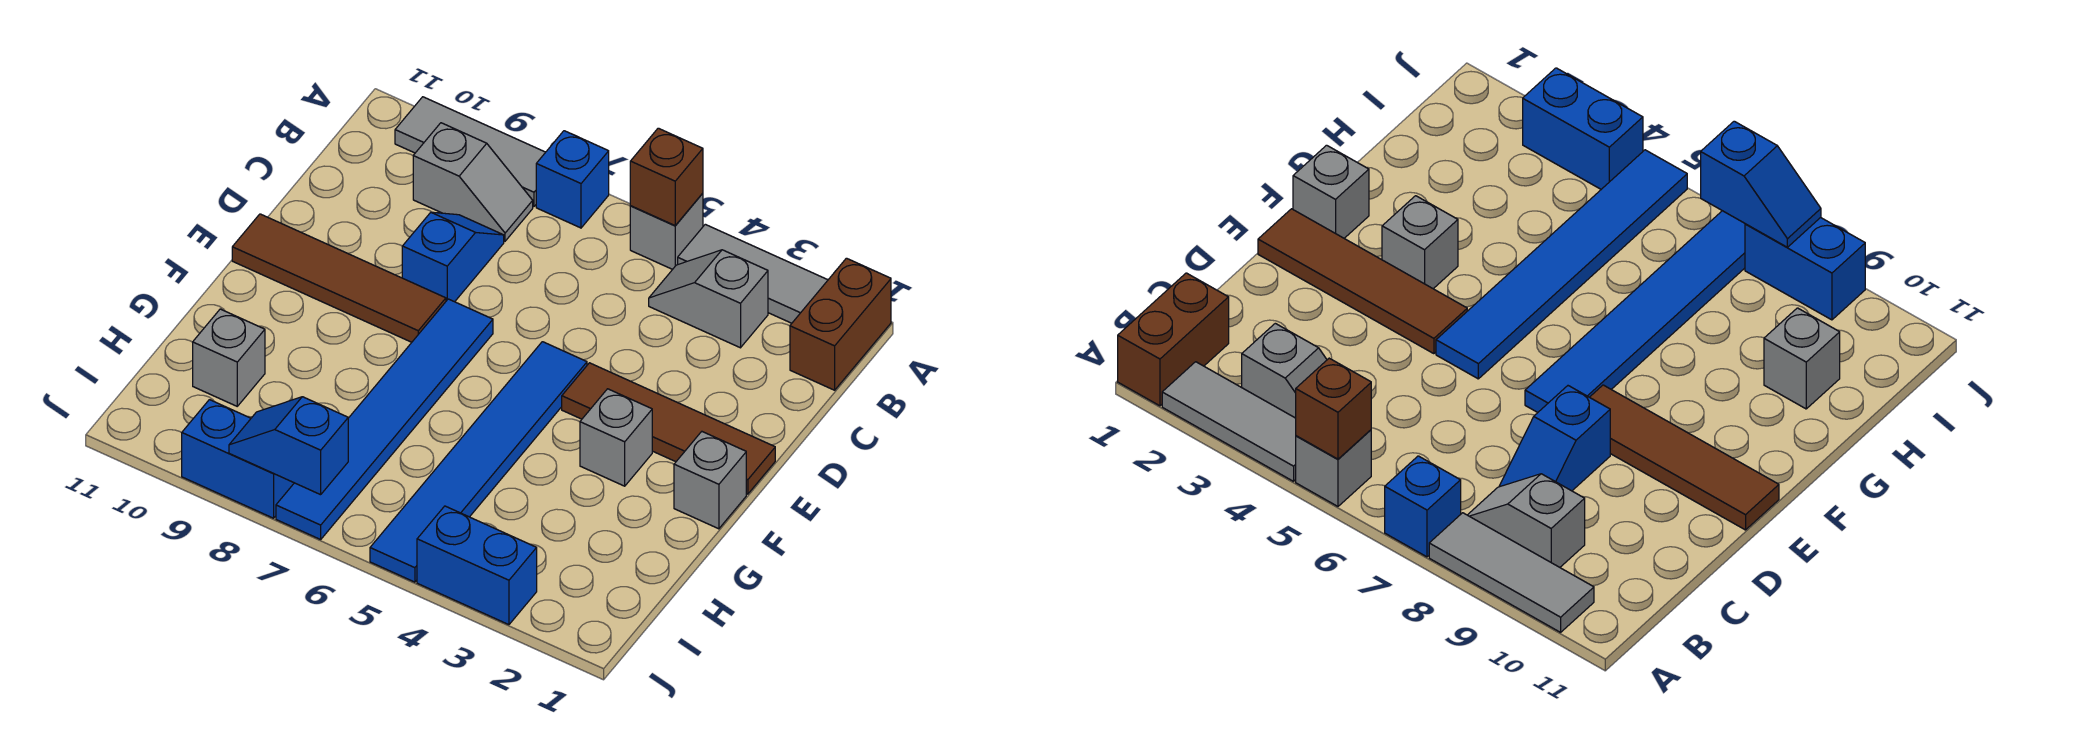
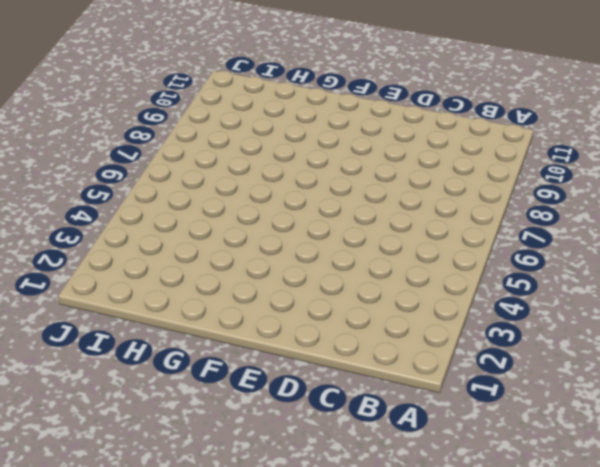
none -> brown brick A1:B1 level 1
none -> grey tile A2:A4 level 1
none -> grey brick A5 level 1

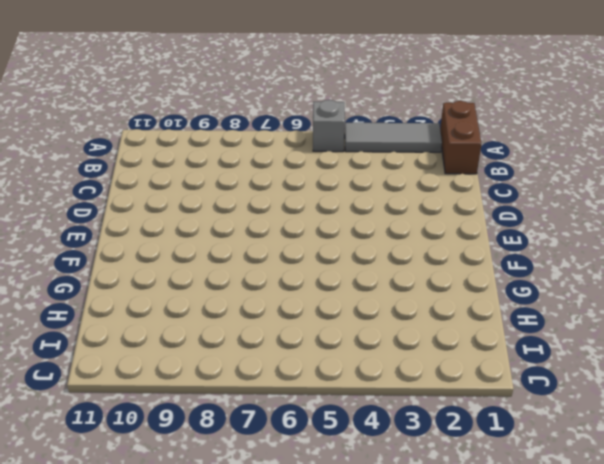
none -> blue brick A7 level 1
none -> grey tile A8:A10 level 1
none -> grey slope B3:B4 level 1 top 3

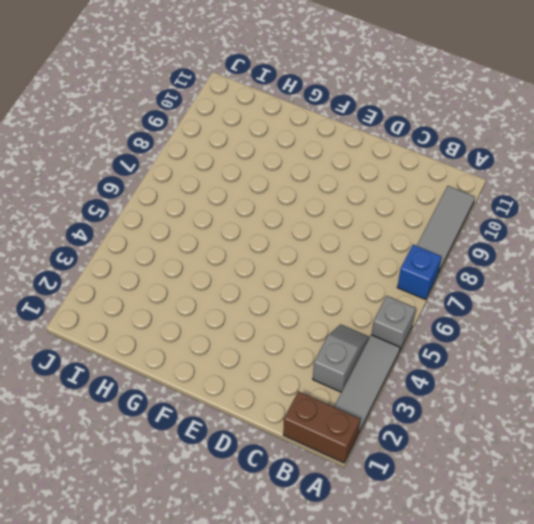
none -> grey slope B8:B9 level 1 top 9
none -> blue slope C8:D8 level 1 top D
none -> brown tile E1:E4 level 1

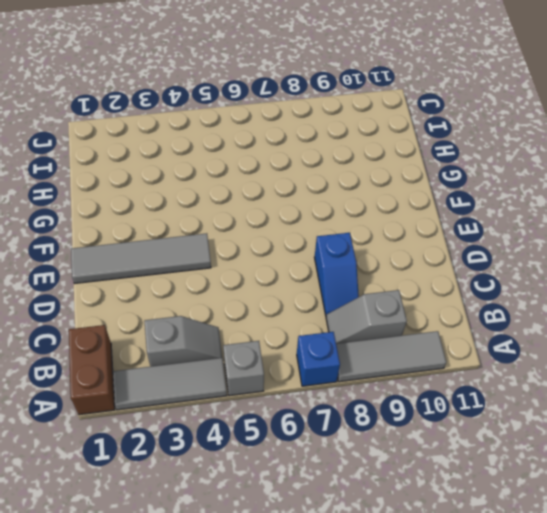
grey tile E1:E4 level 1 -> brown tile E1:E4 level 1
none -> blue tile E5:J5 level 1
none -> blue tile E7:J7 level 1
none -> brown tile E8:E11 level 1

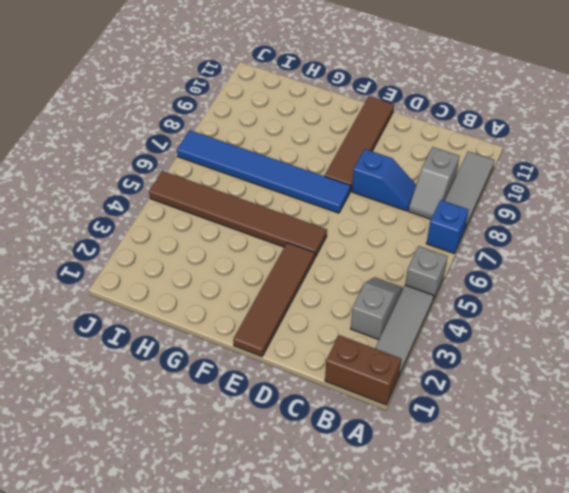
brown tile E5:J5 level 1 -> blue tile E5:J5 level 1
none -> grey brick F1 level 1
none -> grey brick F3 level 1
none -> grey brick H10 level 1

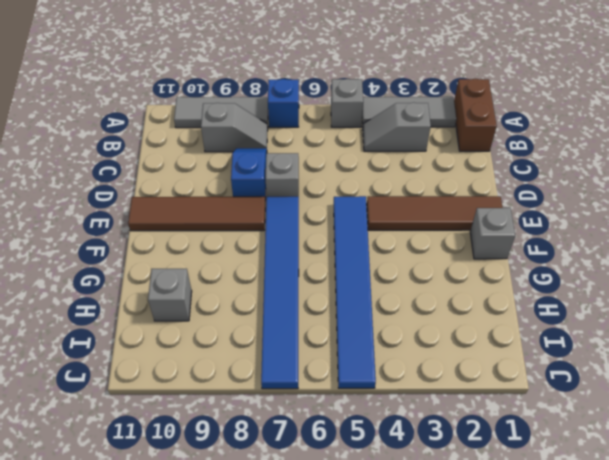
grey brick D7 level 1 -> grey brick F3 level 1
none -> blue brick J3:J4 level 1
none -> blue brick J8:J9 level 1
none -> brown brick A5 level 2

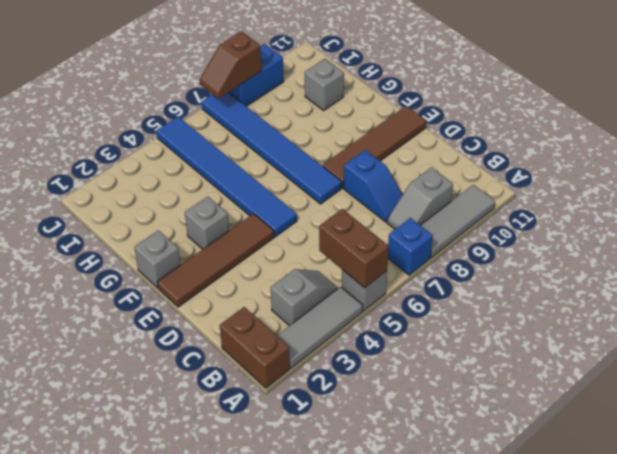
brown brick A5:B5 level 2 -> brown brick A5 level 2
brown slope J7:J8 level 2 top 8 -> blue slope J7:J8 level 2 top 7
none -> blue brick J3:J4 level 1

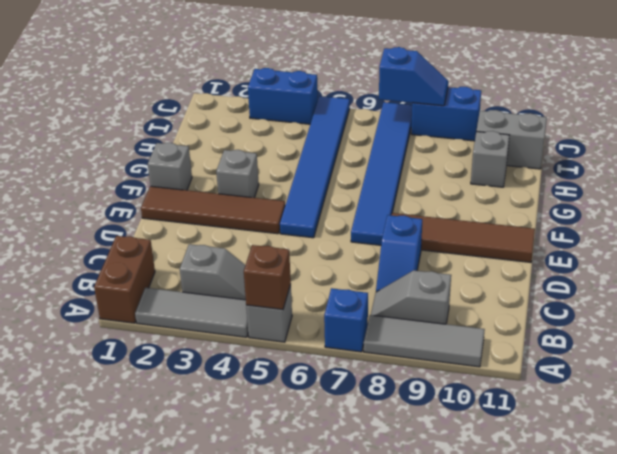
grey brick I10:I11 level 1 -> none

